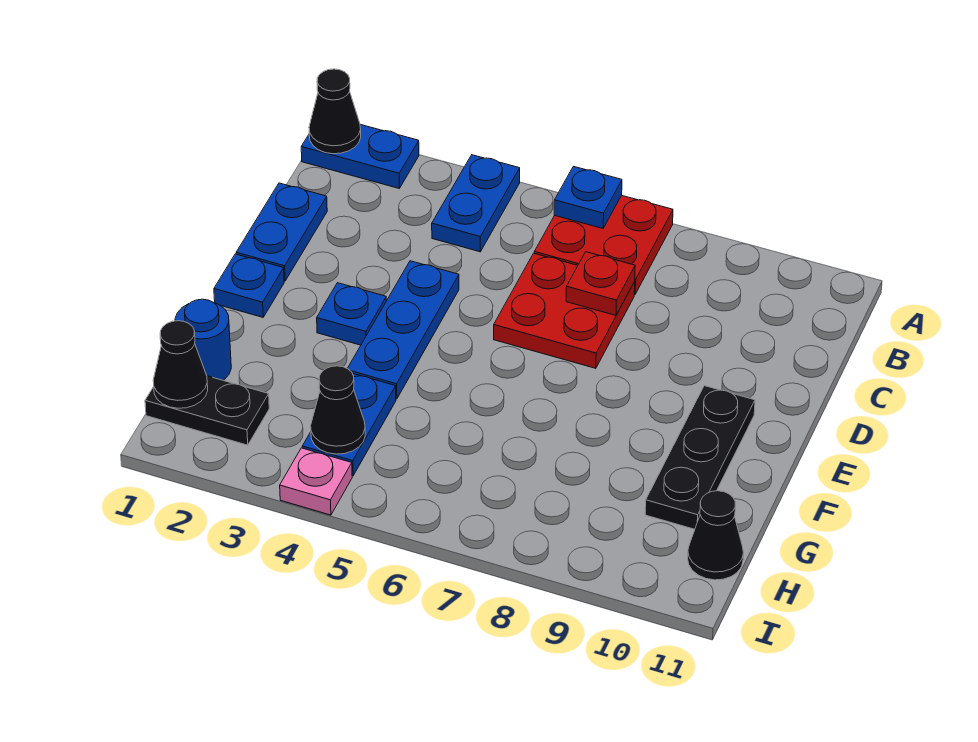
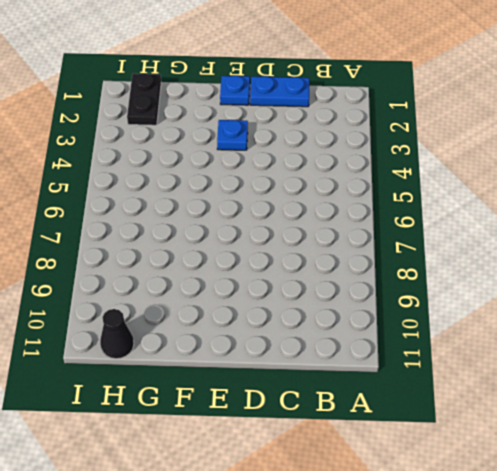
none -> blue plate A1:A2 level 1
none -> blue plate A4:B4 level 1
none -> red plate A6:B7 level 1

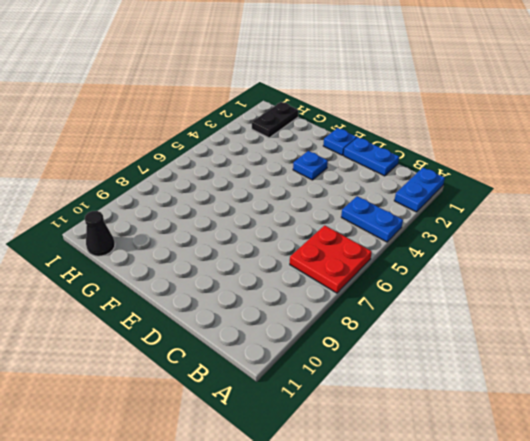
none -> red plate C6:D7 level 1
none -> blue plate D4:F4 level 1
none -> black plate E10:G10 level 1

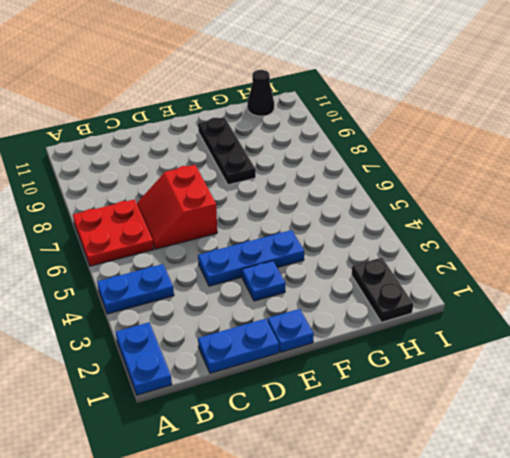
red slope C6:D7 level 1 top D -> red plate C6:D7 level 1
black plate F8:F10 level 1 -> black plate E10:G10 level 1
none -> blue round brick G1 level 1
none -> blue plate G4:H4 level 1
none -> pink plate I4 level 1

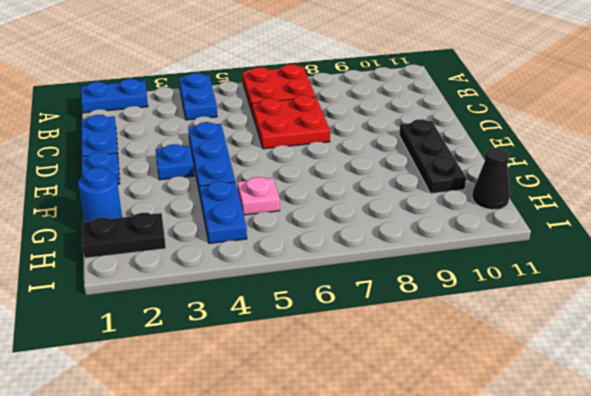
pink plate G5 level 1 -> pink plate I4 level 1
none -> black cone A1 level 2
none -> blue plate A6 level 2
none -> red plate C7 level 2

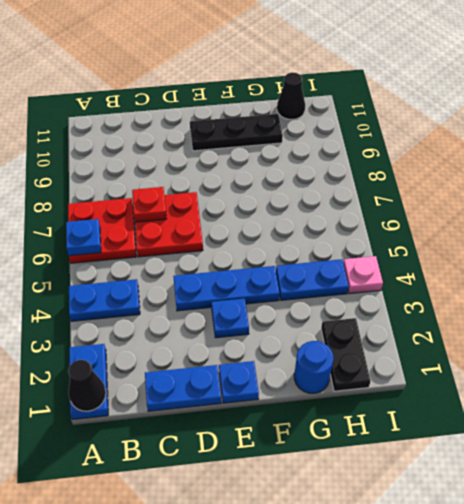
none -> black cone H1 level 2
none -> black cone H4 level 2

